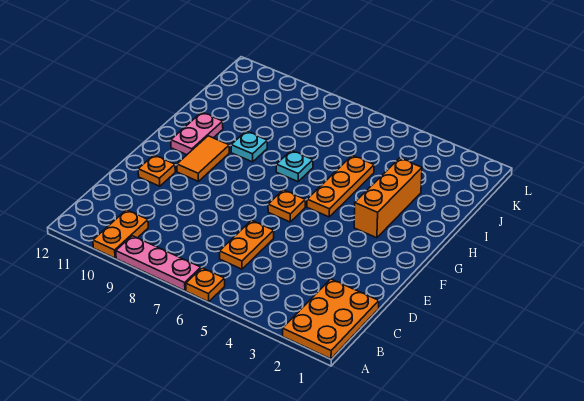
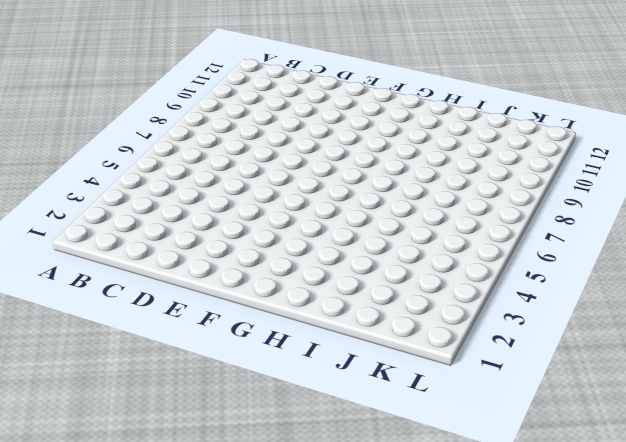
none -> orange plate A1:C2 level 1
none -> orange plate A6 level 1
none -> pink plate A7:A9 level 1

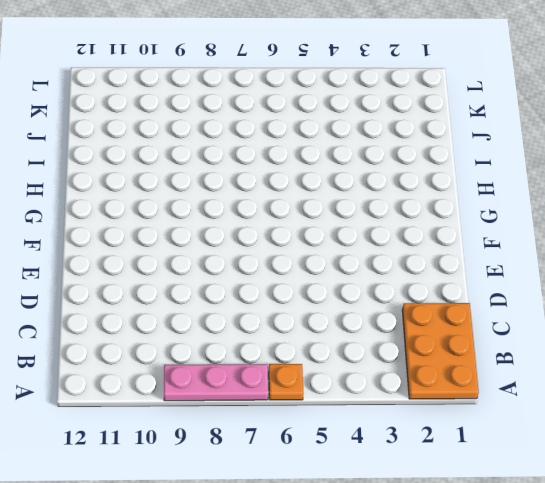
none -> orange plate A10:B10 level 1
none -> orange plate C6:D6 level 1
none -> orange plate E11 level 1

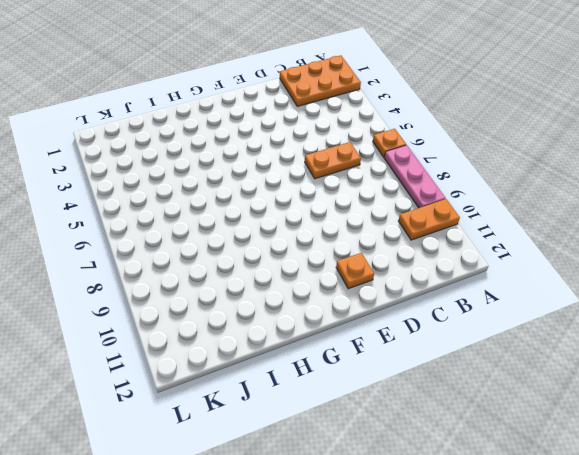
none -> orange plate F6 level 1
none -> orange tile F10:G10 level 1
none -> orange brick G3:I3 level 1

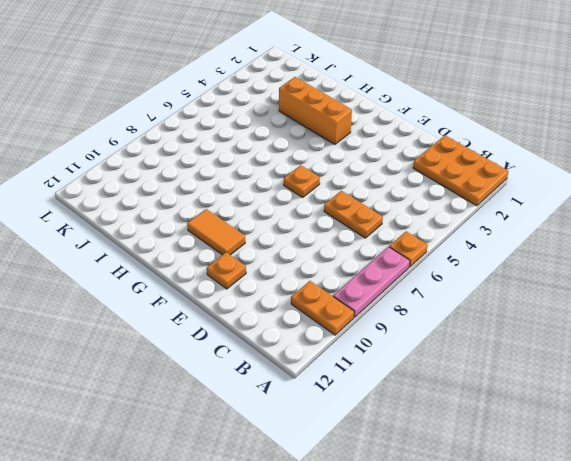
none -> orange plate G5:I5 level 1
none -> pink plate G11:H11 level 1
none -> cyan plate H7 level 1

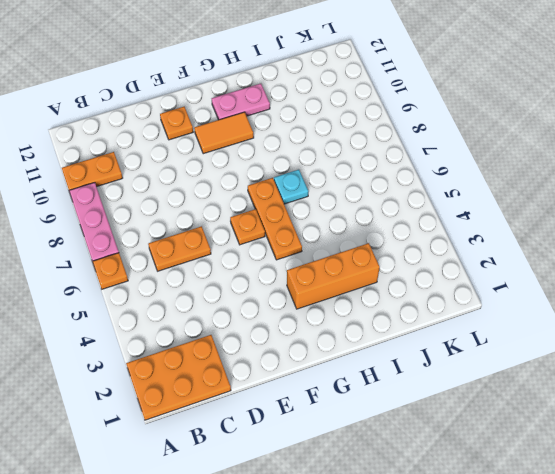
orange plate G5:G7 level 1 -> orange plate G5:I5 level 1
none -> cyan plate H9 level 1

